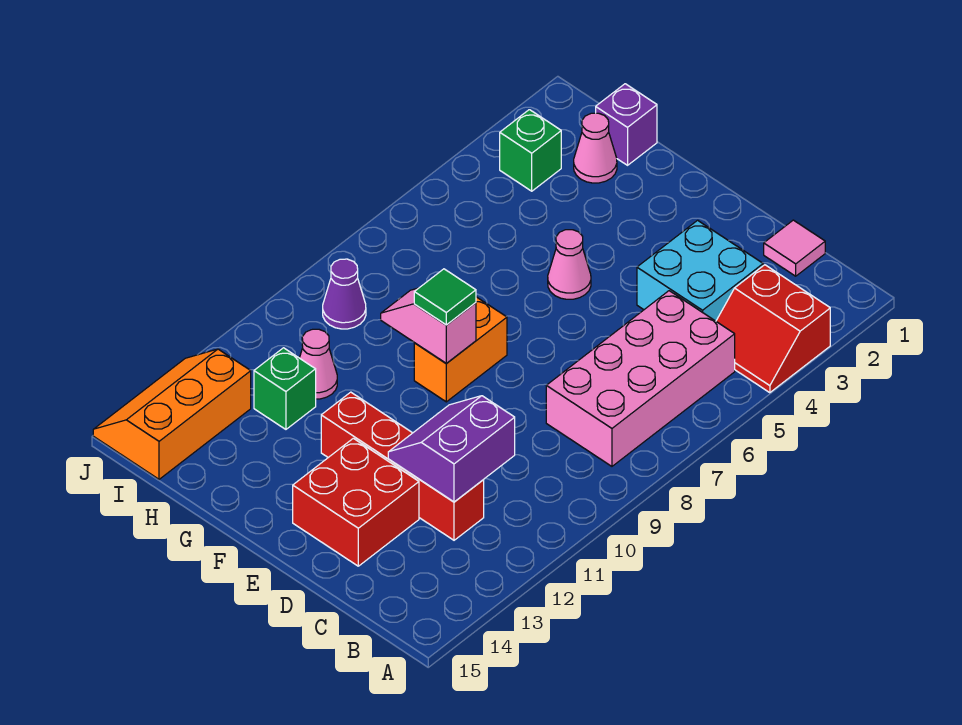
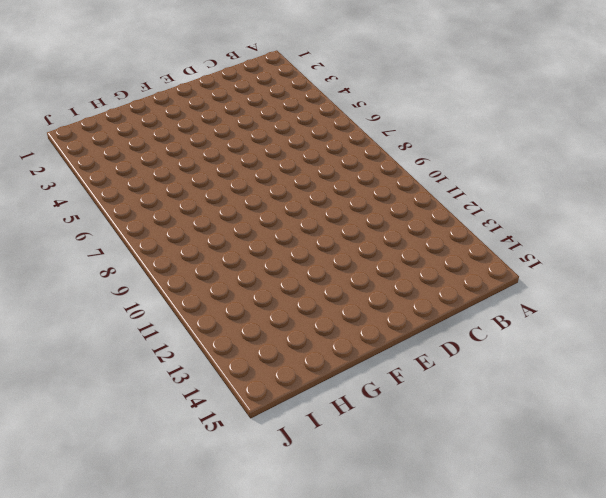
none -> red slope A3:B4 level 1 top 3
none -> pink brick B5:C8 level 1
none -> pink tile C1 level 1

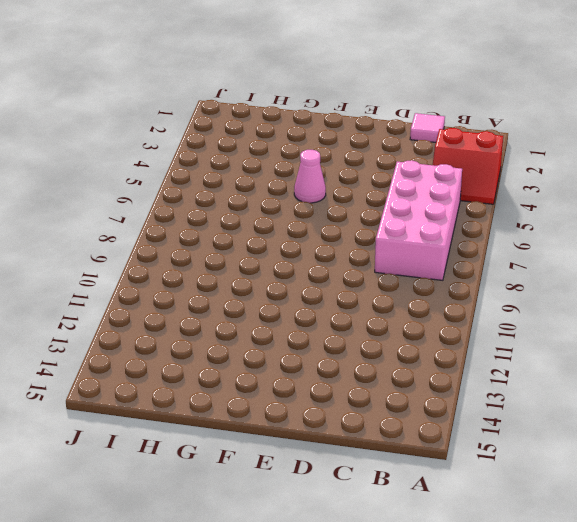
none -> cyan brick C3:D4 level 1
none -> red brick C12:F12 level 1
none -> red brick D13:E14 level 1

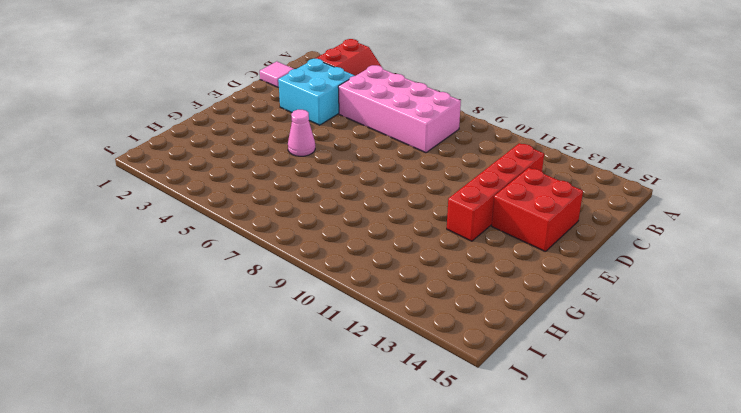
none -> orange brick F8:F9 level 1
none -> purple brick H1 level 1
none -> pink cone H2 level 1

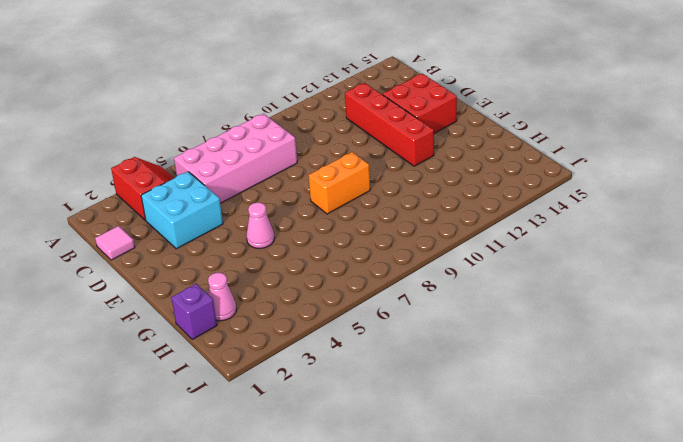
none -> pink cone H11 level 1
none -> green brick H12 level 1
none -> green brick I3 level 1

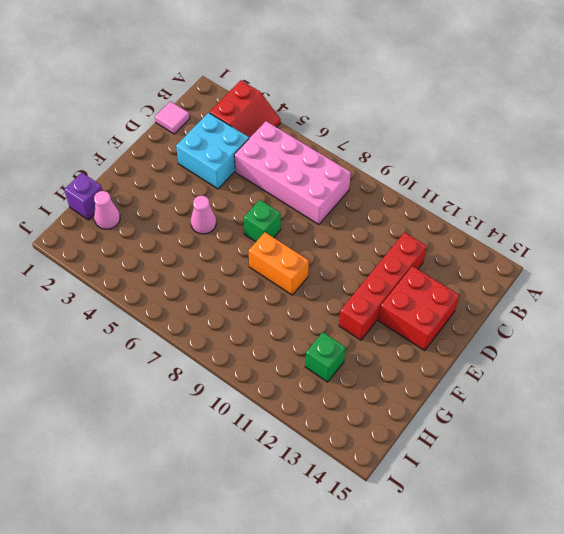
green brick E7 level 1 -> green brick I3 level 1
none -> pink cone H11 level 1
none -> purple cone I9 level 1
none -> orange slope I13:J15 level 1 top I

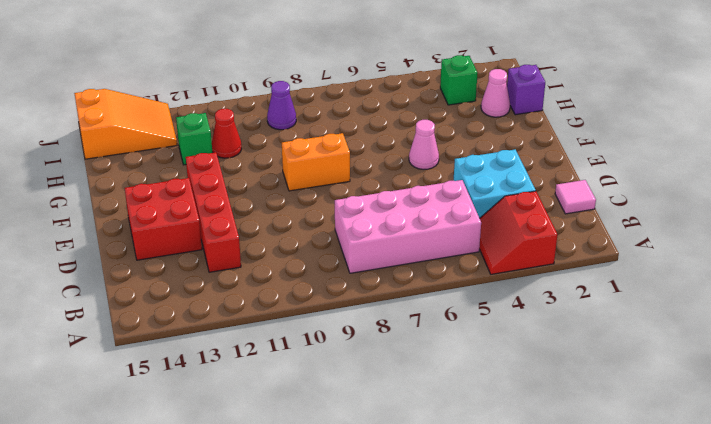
red cone H11 level 1 -> pink cone H11 level 1
orange slope I13:J15 level 1 top 15 -> orange slope I13:J15 level 1 top I
none -> purple slope C11:D12 level 2 top C
none -> pink slope F9:G9 level 2 top F
none -> green tile F9 level 3

